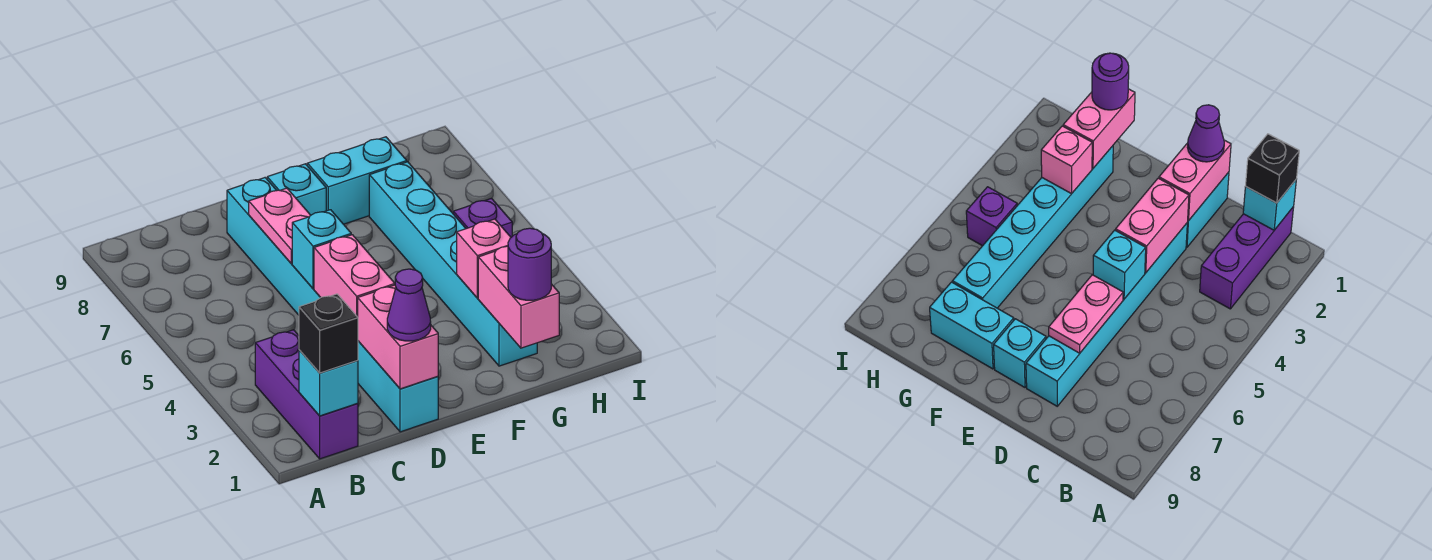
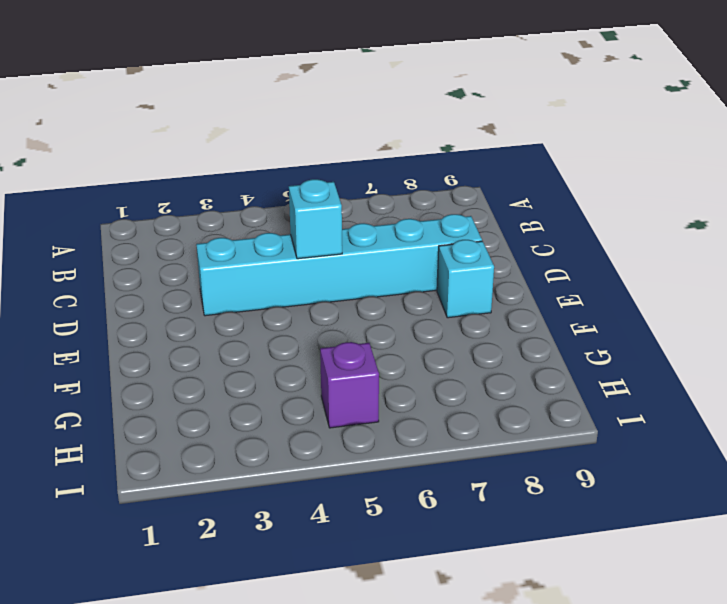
none -> purple brick B1:B3 level 1
none -> cyan brick D1:D2 level 1
none -> cyan brick F8:G8 level 1

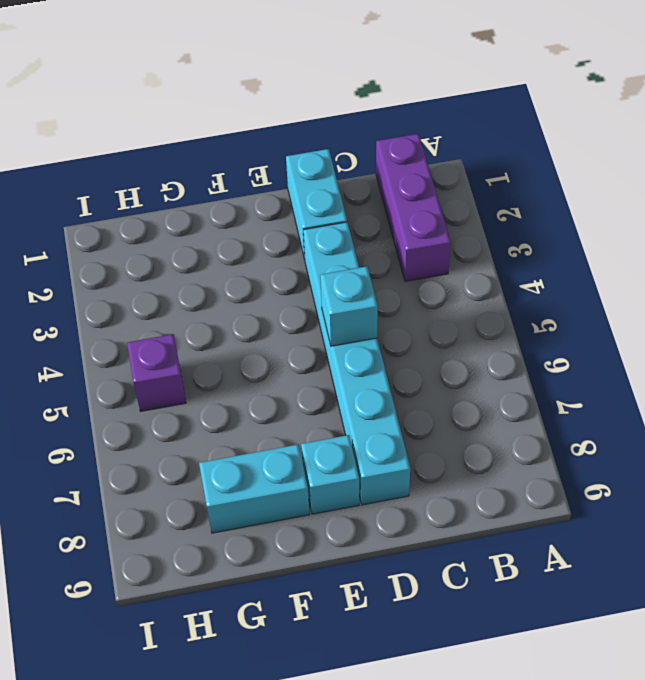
none -> cyan brick G2:G7 level 1
none -> cyan brick B1 level 2
none -> pink brick D1:D2 level 2

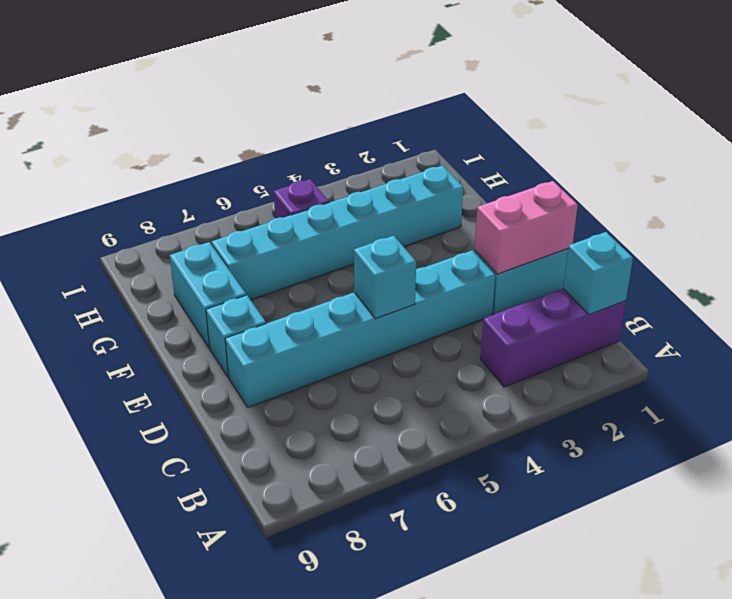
none -> pink brick D3:D4 level 2
none -> pink plate D6:D7 level 2
none -> pink brick G1:G2 level 2

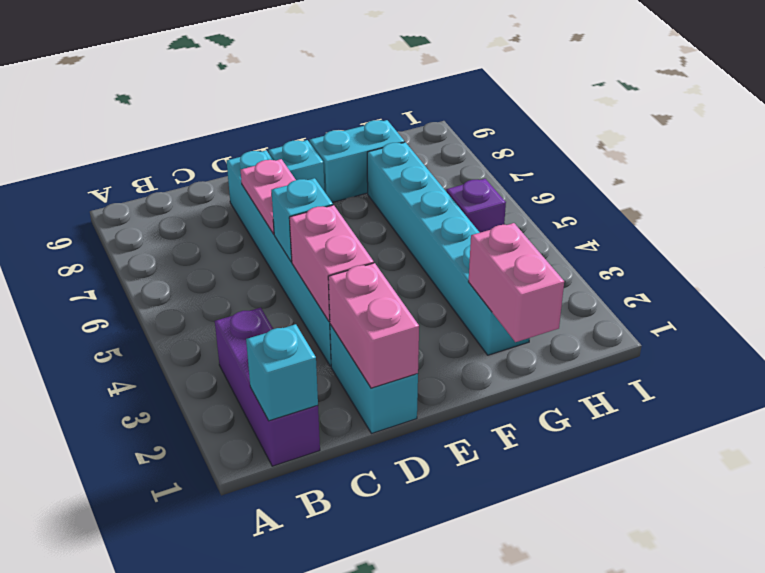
none -> pink brick G3 level 2
none -> black brick B1 level 3
none -> purple cone D1 level 3

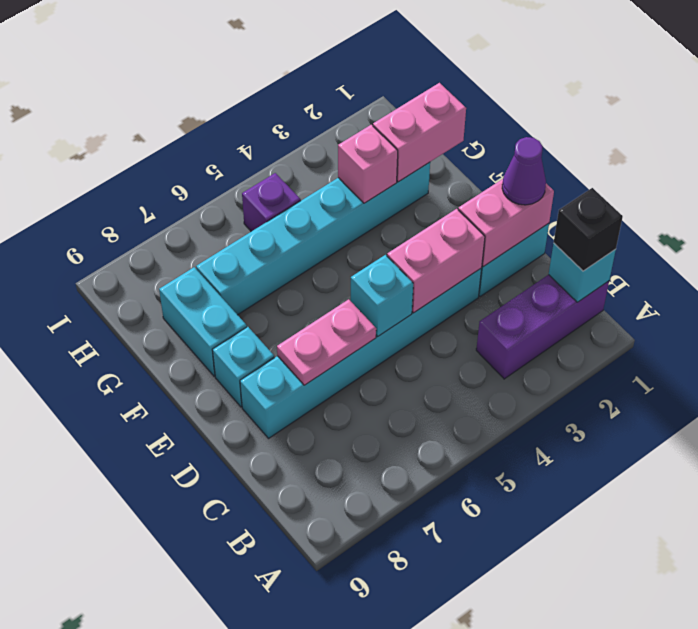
none -> purple round brick G1 level 3

